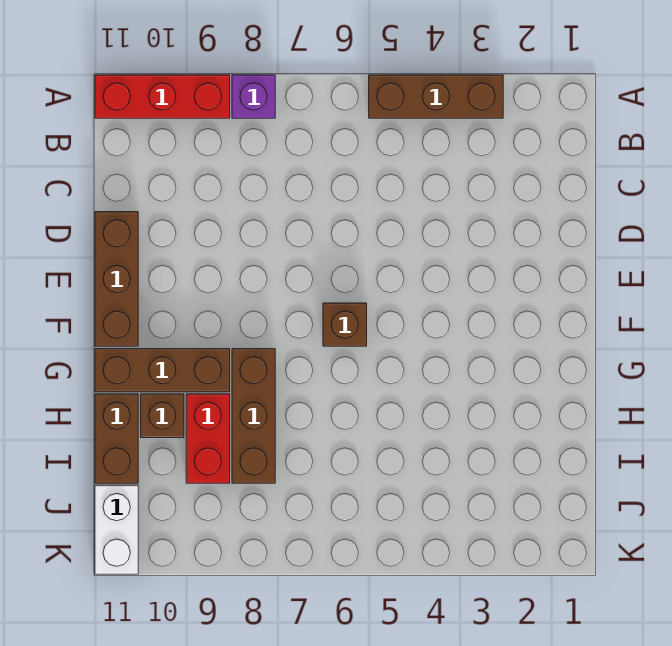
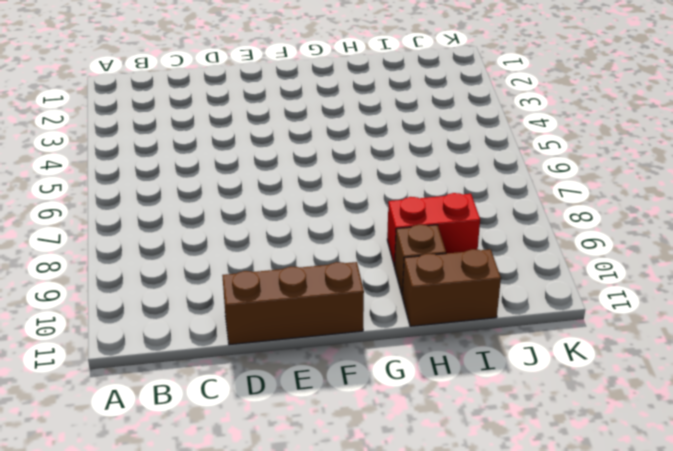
none -> brown brick A3:A5 level 1
none -> purple brick A8 level 1

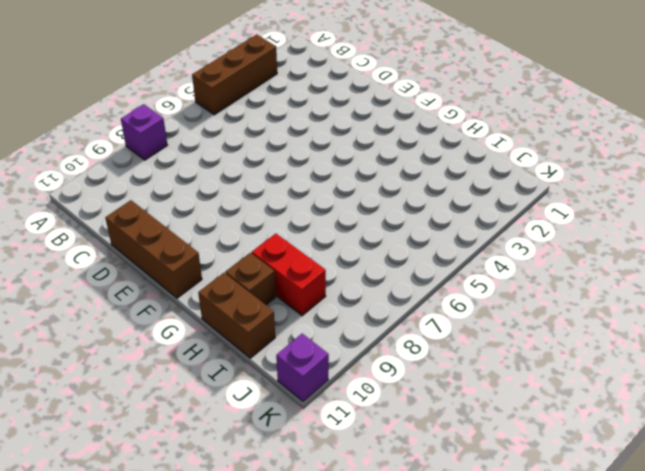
purple brick K11 level 1 -> white brick J11:K11 level 1
none -> red brick A9:A11 level 1
none -> brown brick F6 level 1

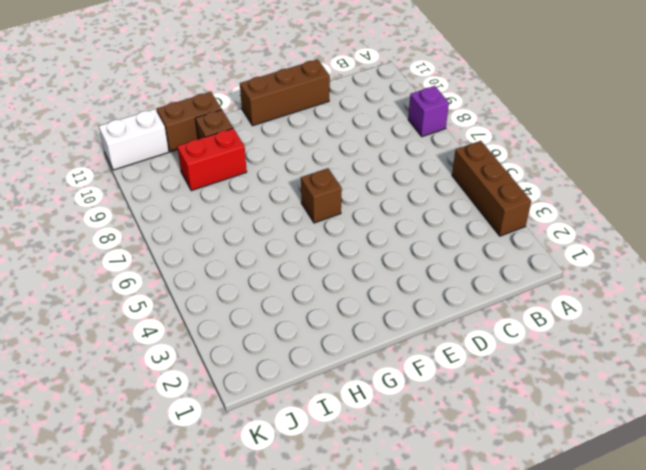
none -> red brick A9:A11 level 1
none -> brown brick G8:I8 level 1

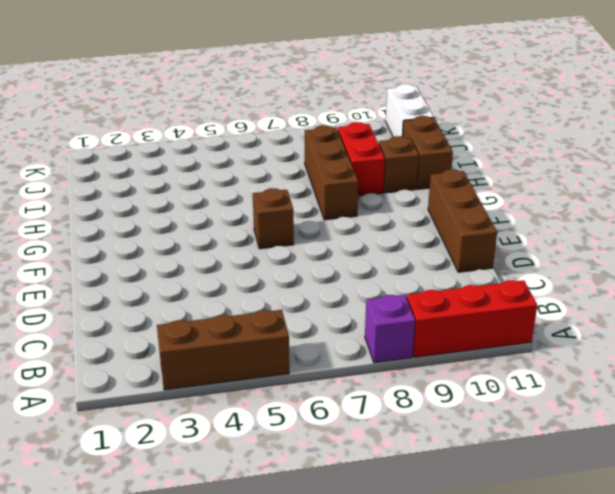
none -> brown brick G9:G11 level 1

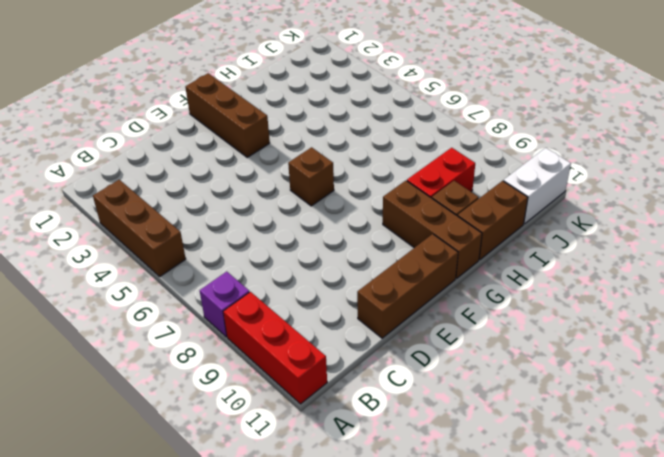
brown brick F1:F3 level 1 -> brown brick G8:I8 level 1

